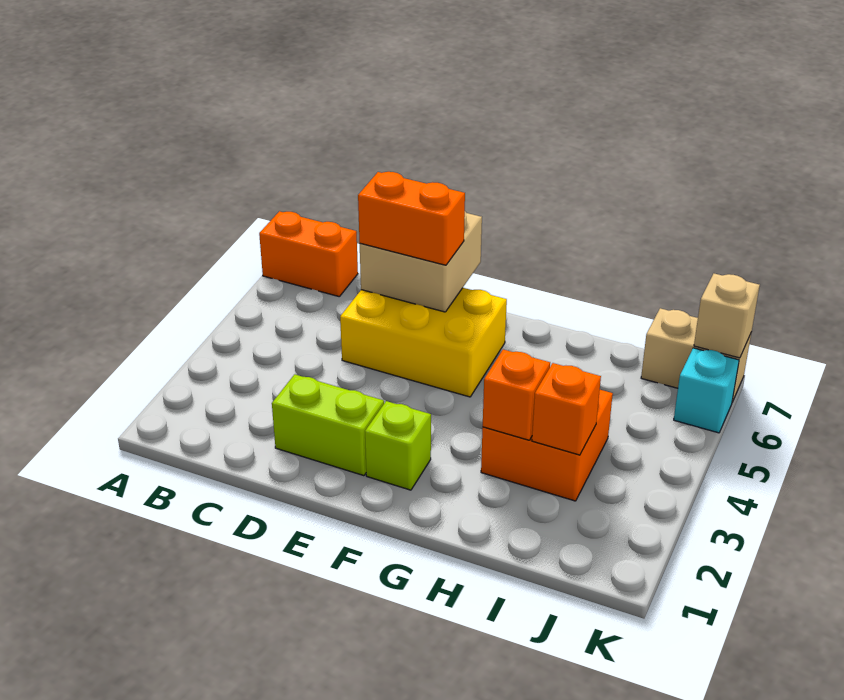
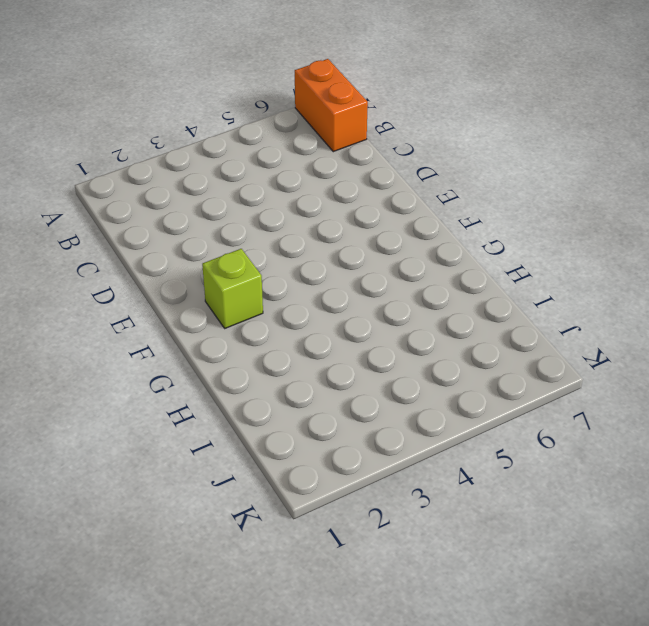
none -> lime brick D2:E2 level 1
none -> yellow brick D5:F6 level 1
none -> orange brick H3:I4 level 1

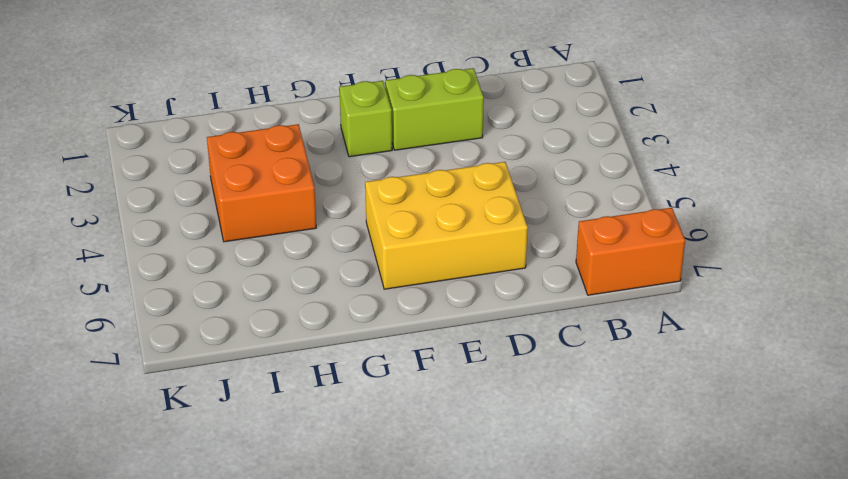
none -> tan brick J7:K7 level 1
none -> cyan brick K6 level 1
none -> tan brick D6:E7 level 2

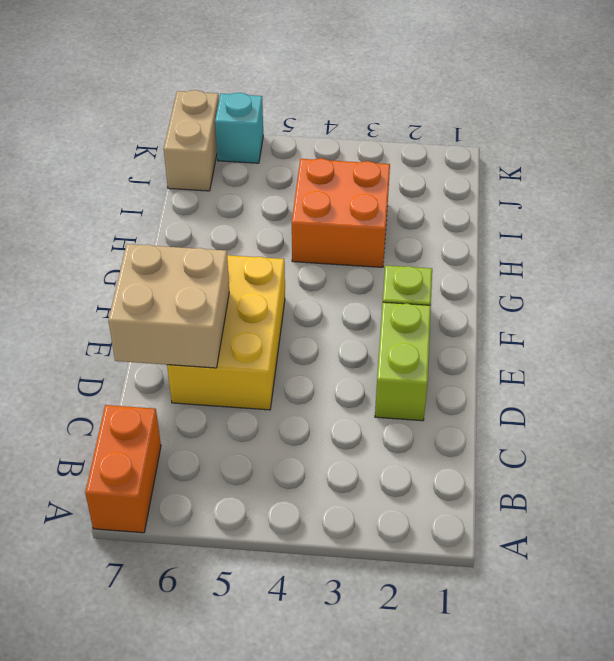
none -> orange brick H3 level 2
none -> orange brick I3 level 2
none -> tan brick K7 level 2

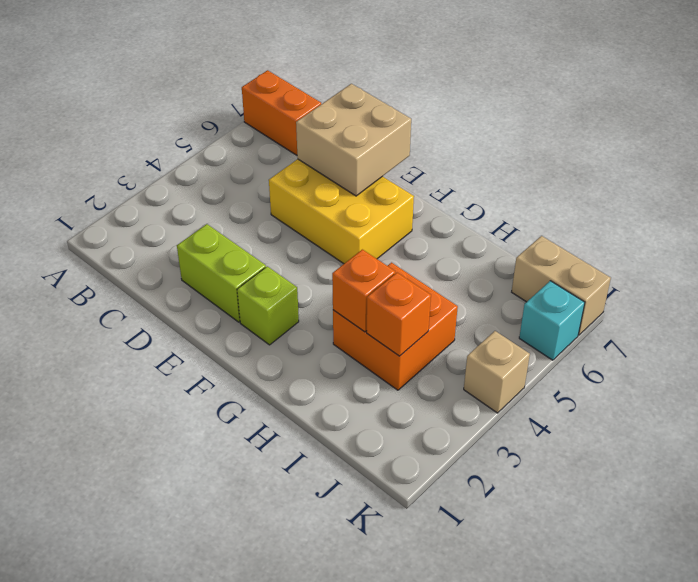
tan brick K4 level 1 -> tan brick K7 level 2
none -> orange brick D6:E6 level 3

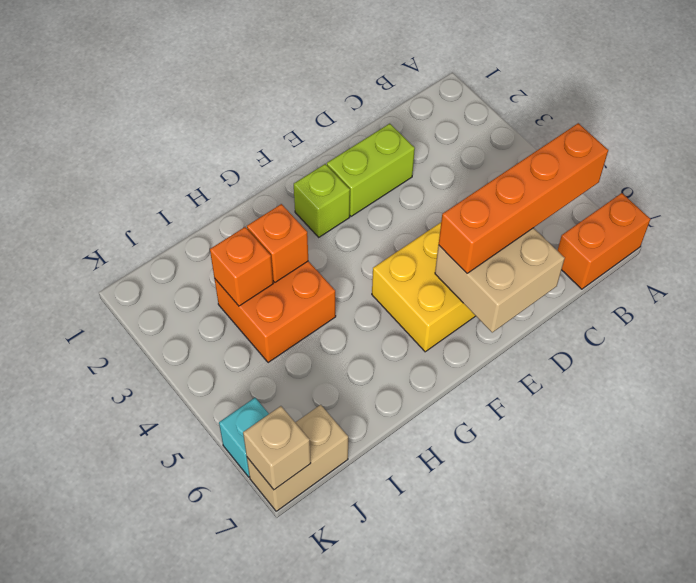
orange brick B6:E6 level 3 -> orange brick D6:E6 level 3

